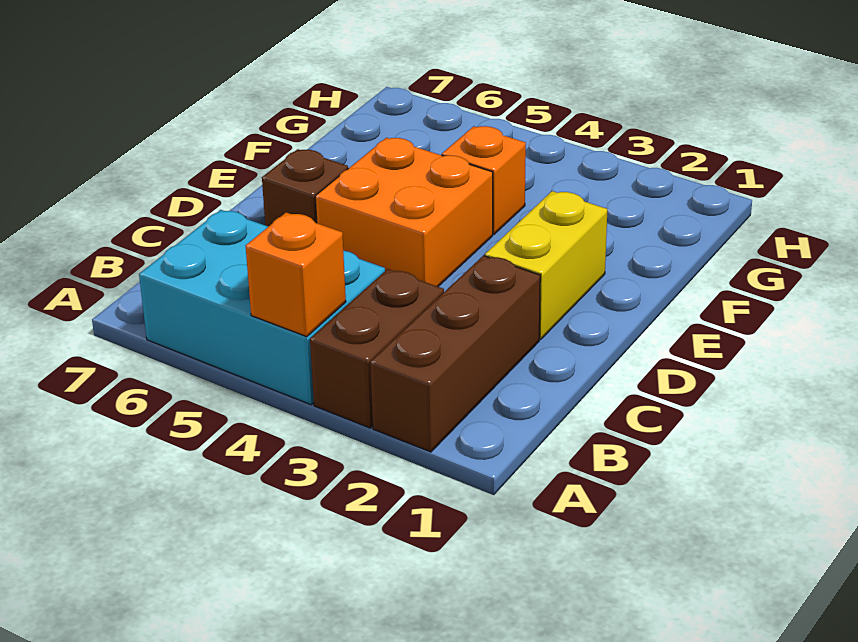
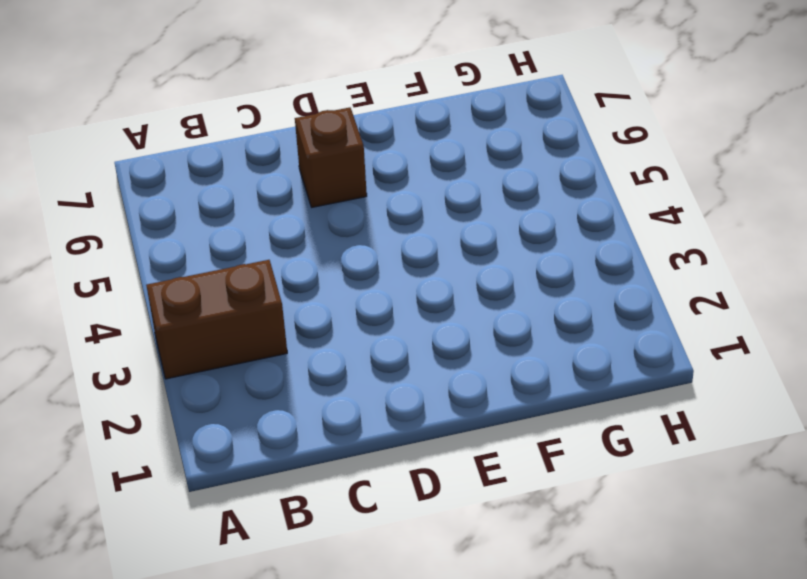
none -> brown brick A2:C2 level 1
none -> cyan brick A4:B6 level 1

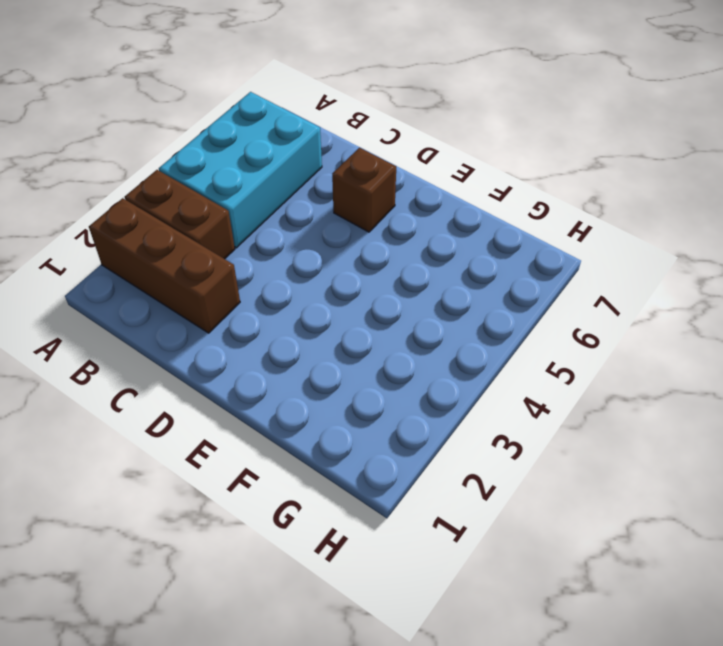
none -> yellow brick D2:E2 level 1
none -> orange brick D4:E5 level 1

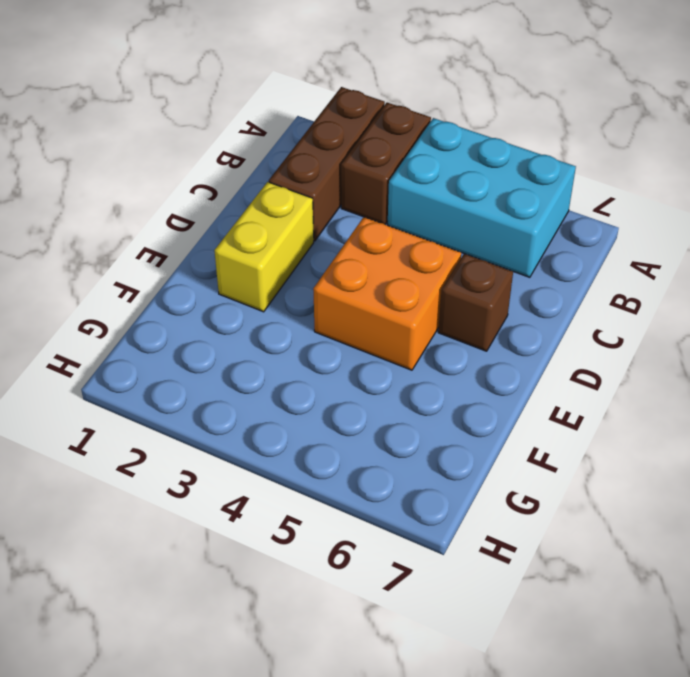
none -> orange brick F4 level 1
none -> orange brick A4 level 2

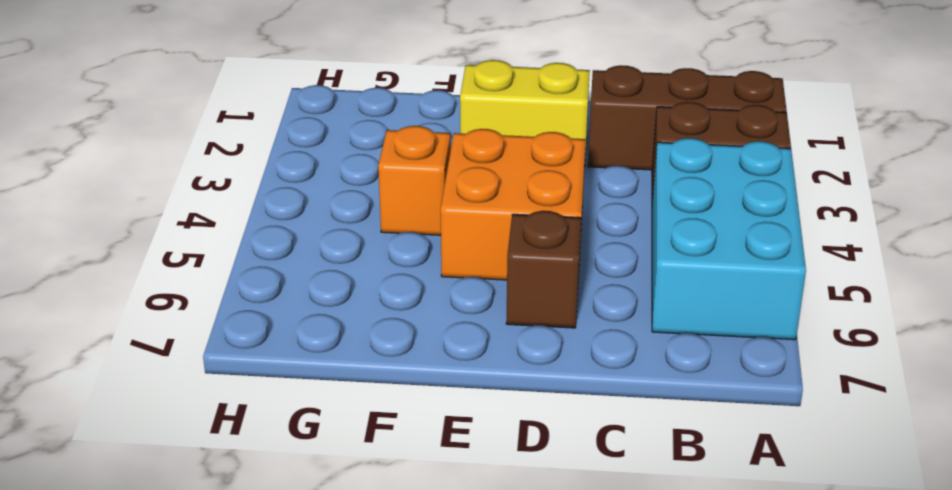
none -> orange brick A4 level 2

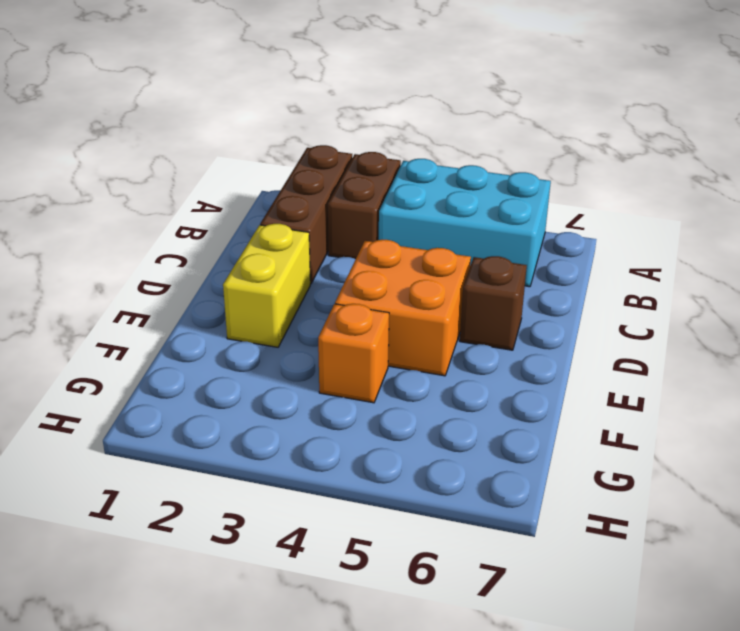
none -> orange brick A4 level 2

